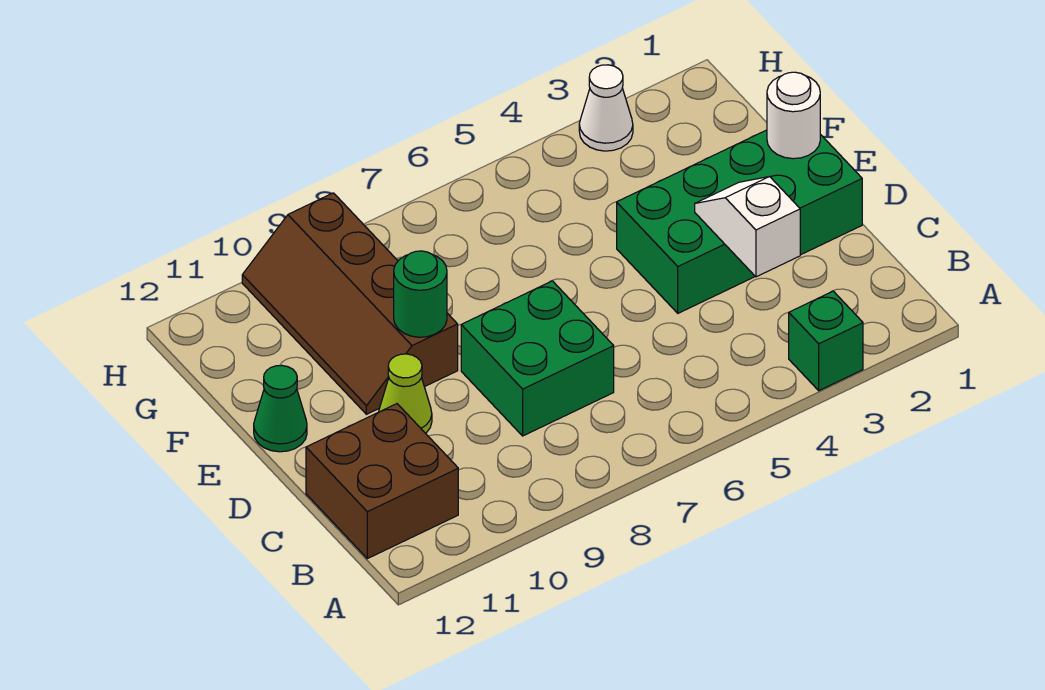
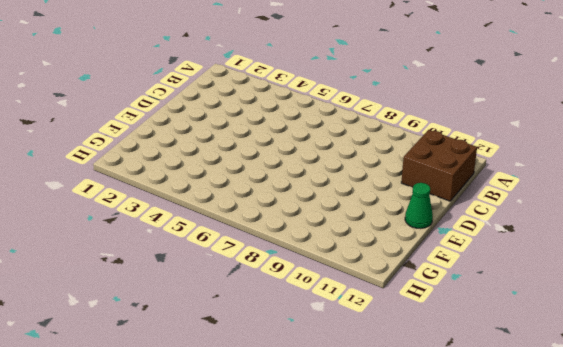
none -> green brick A3 level 1
none -> green brick C7:D8 level 1

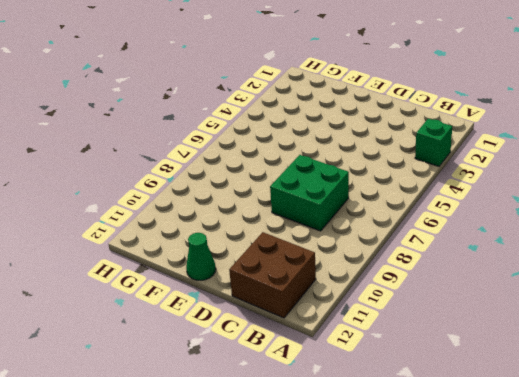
none -> green brick D1:E4 level 1
none -> lime cone D10 level 1

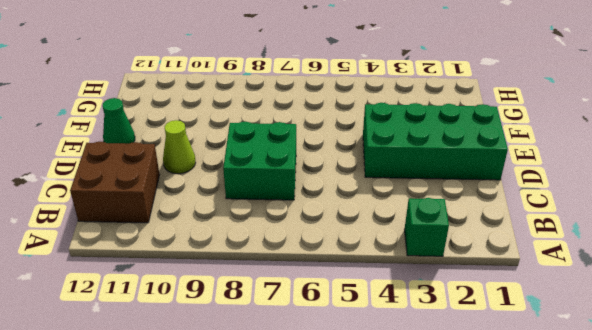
none -> brown slope E9:H10 level 1 top 9
none -> white cone H3 level 1

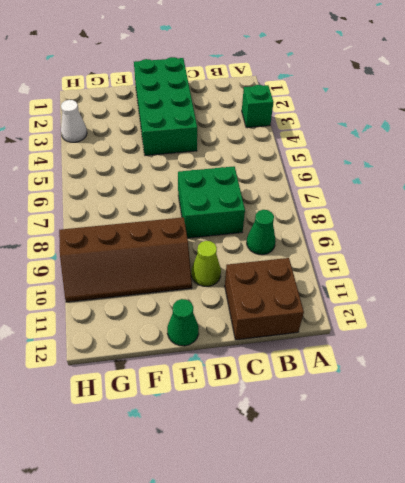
green cone B9 level 1 -> none
none -> white slope C3:D3 level 2 top C
none -> white round brick E1 level 2

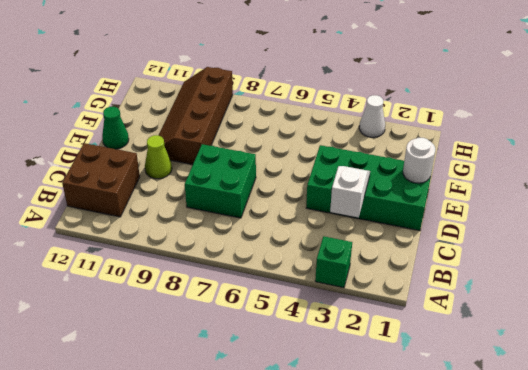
none -> green round brick E9 level 2

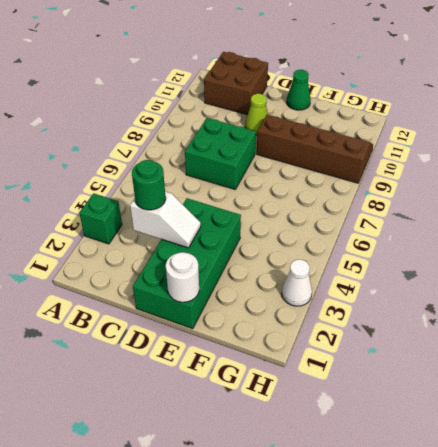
green round brick C3 level 3 -> green round brick E9 level 2

